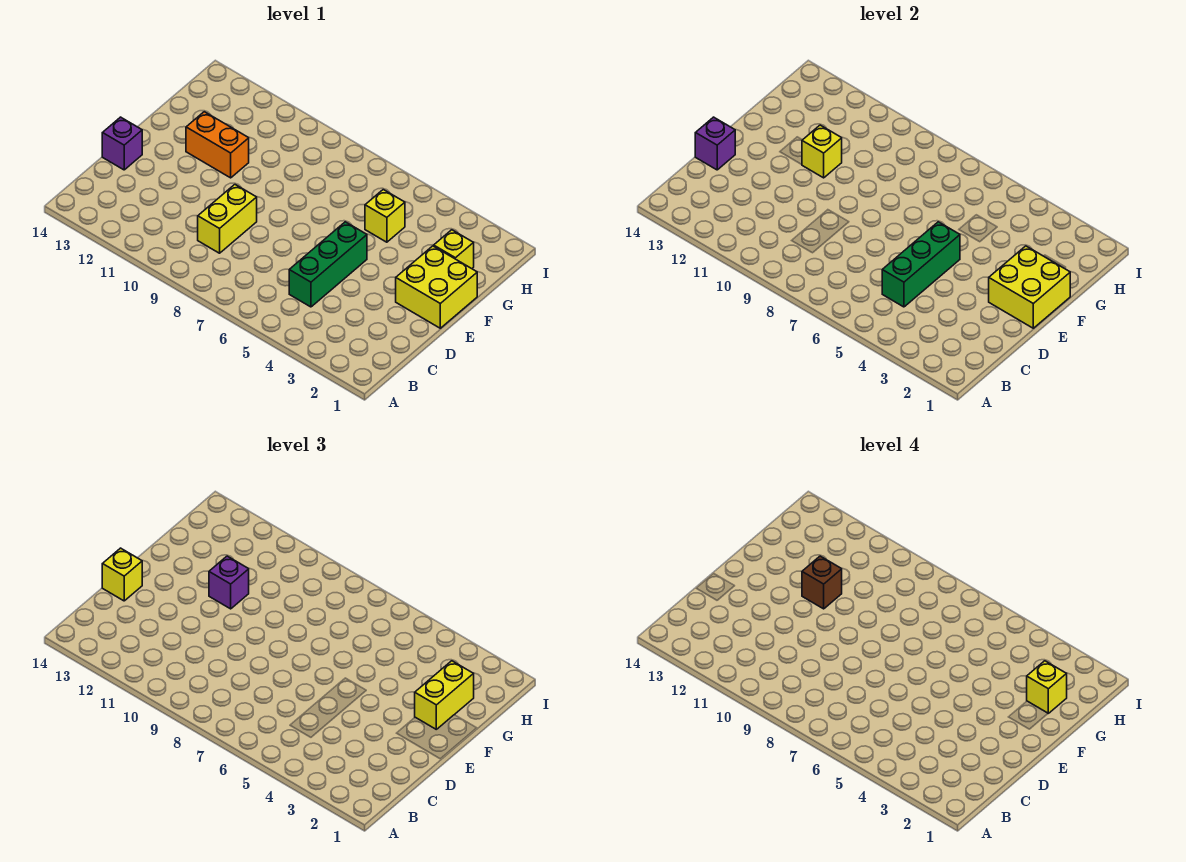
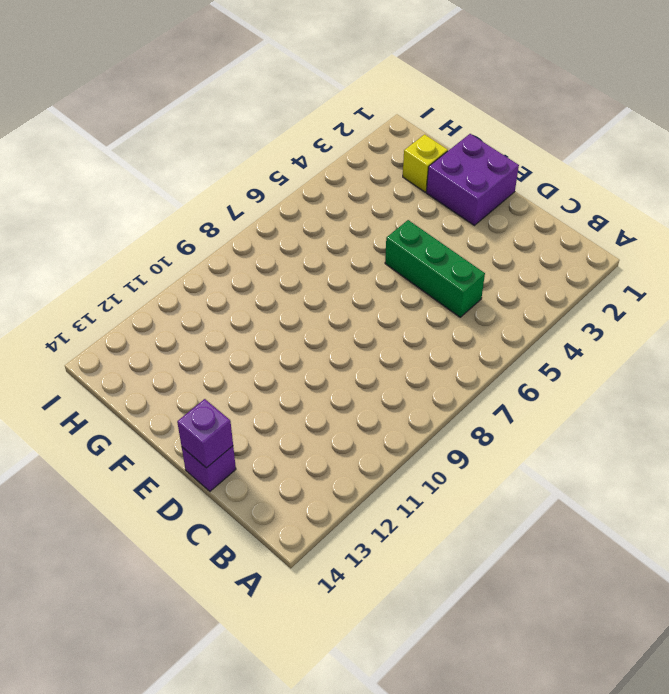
purple brick E1:F2 level 1 -> yellow brick E1:F2 level 1
none -> yellow brick C9:D9 level 1
none -> orange brick F11:F12 level 1
none -> yellow brick G5 level 1

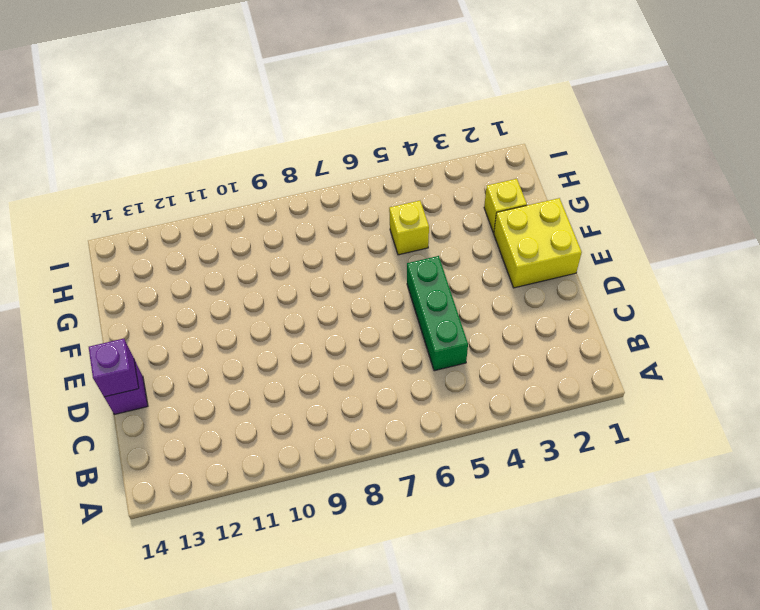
none -> yellow brick C9:D9 level 1
none -> orange brick F11:F12 level 1
none -> green brick C5:E5 level 2

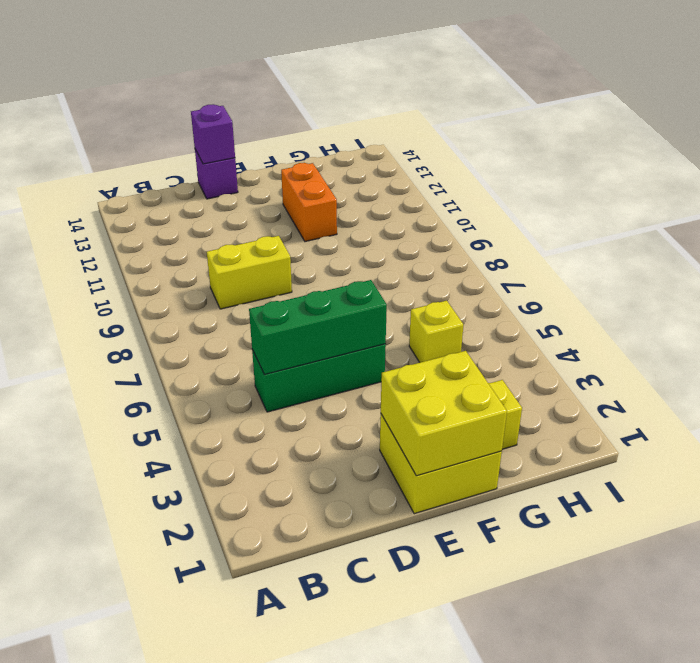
none -> yellow brick F11 level 2
none -> yellow brick D14 level 3
none -> yellow brick F2:G2 level 3

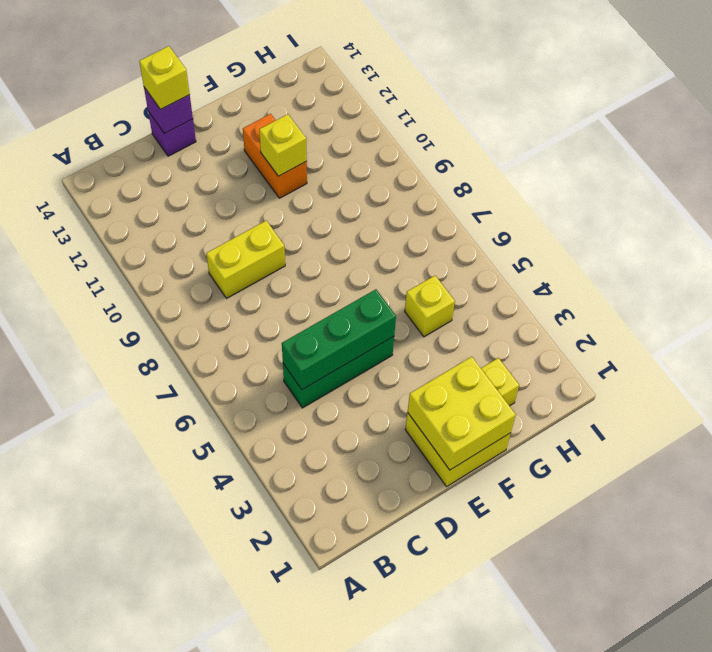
none -> yellow brick F2:G2 level 3
none -> purple brick F11 level 3
none -> brown brick F11 level 4

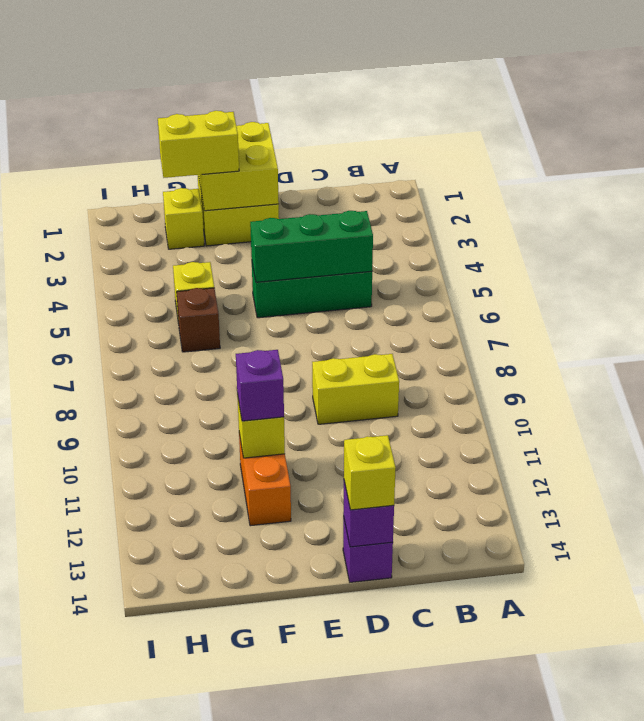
brown brick G6 level 1 -> brown brick F11 level 4
none -> yellow brick G2 level 4

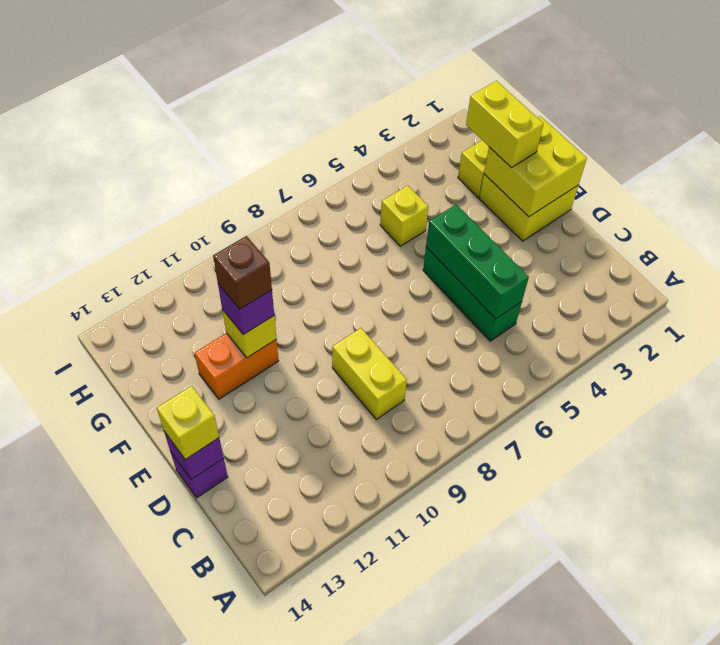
none -> yellow brick G2 level 4

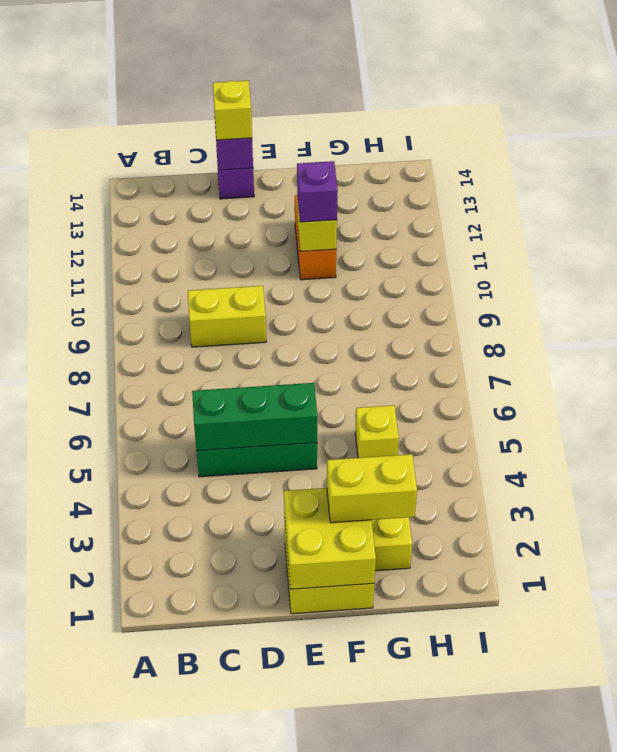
none -> brown brick F11 level 4
none -> yellow brick G2 level 4

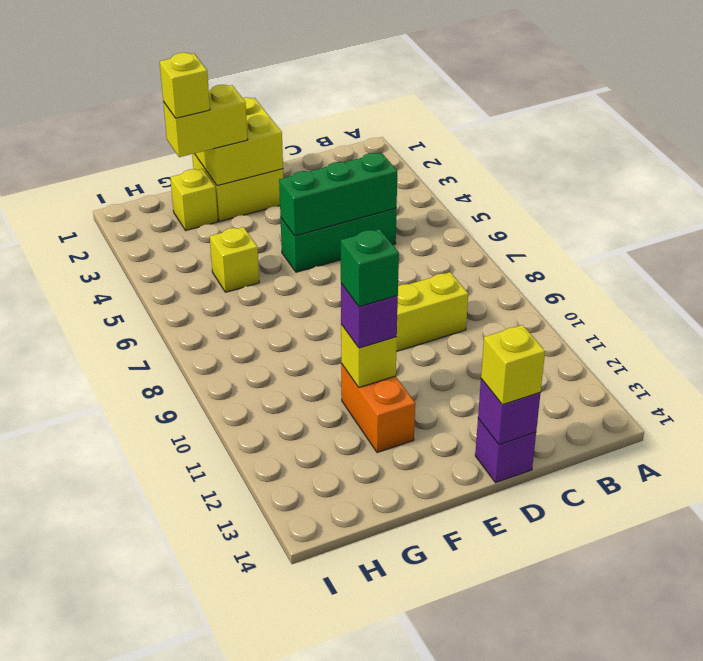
green brick F11 level 4 -> brown brick F11 level 4

